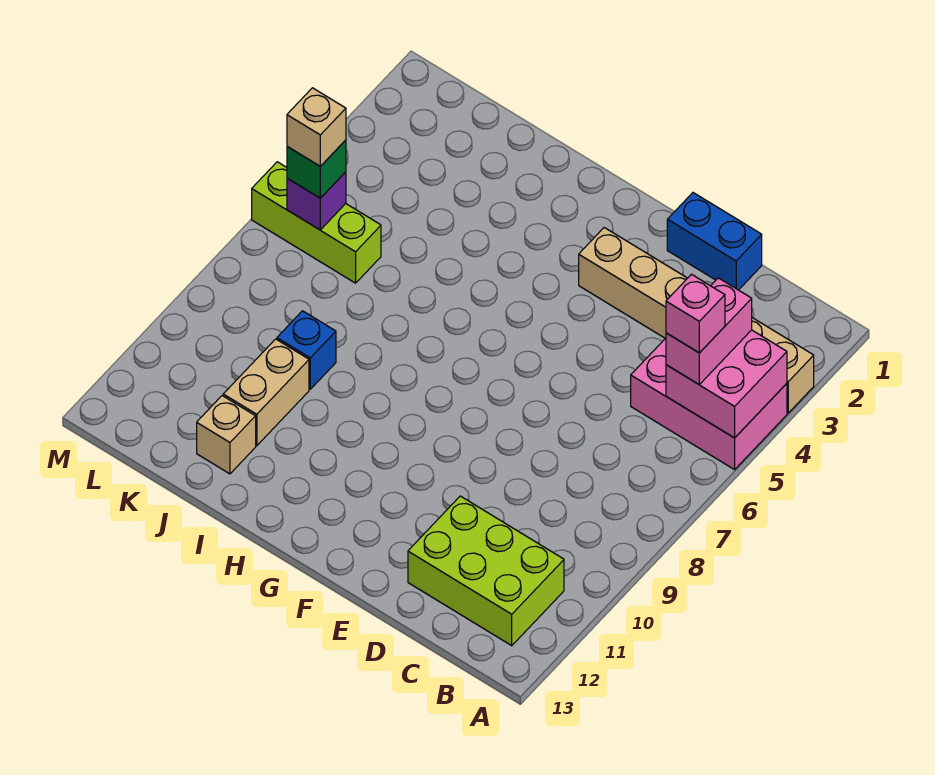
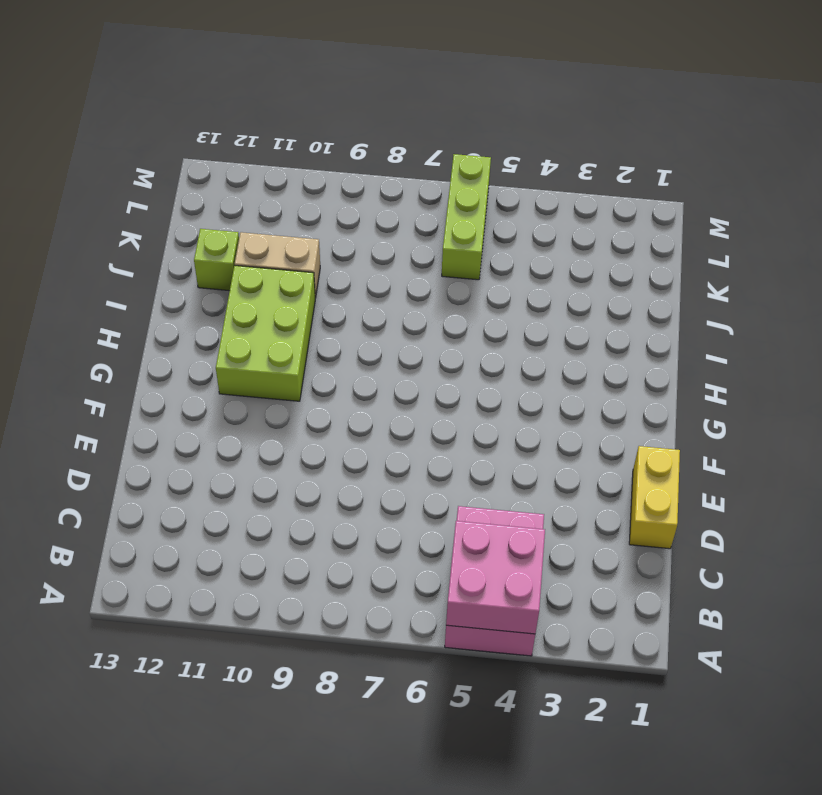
yellow brick D1:E1 level 1 -> blue brick D1:E1 level 1
lime brick G10:I11 level 1 -> lime brick B11:D12 level 1
lime brick J12 level 1 -> tan brick J12 level 1
none -> tan brick A3:F3 level 1
none -> blue brick J9 level 1
none -> purple brick L6 level 2

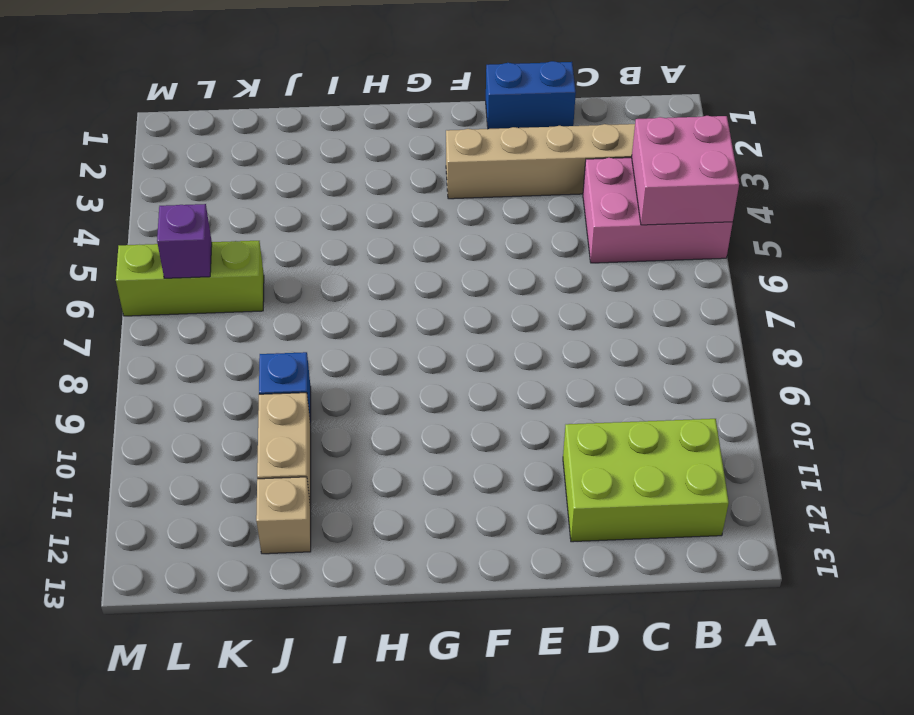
none -> pink brick B4:B5 level 3
none -> green brick L6 level 3
none -> pink brick B5 level 4

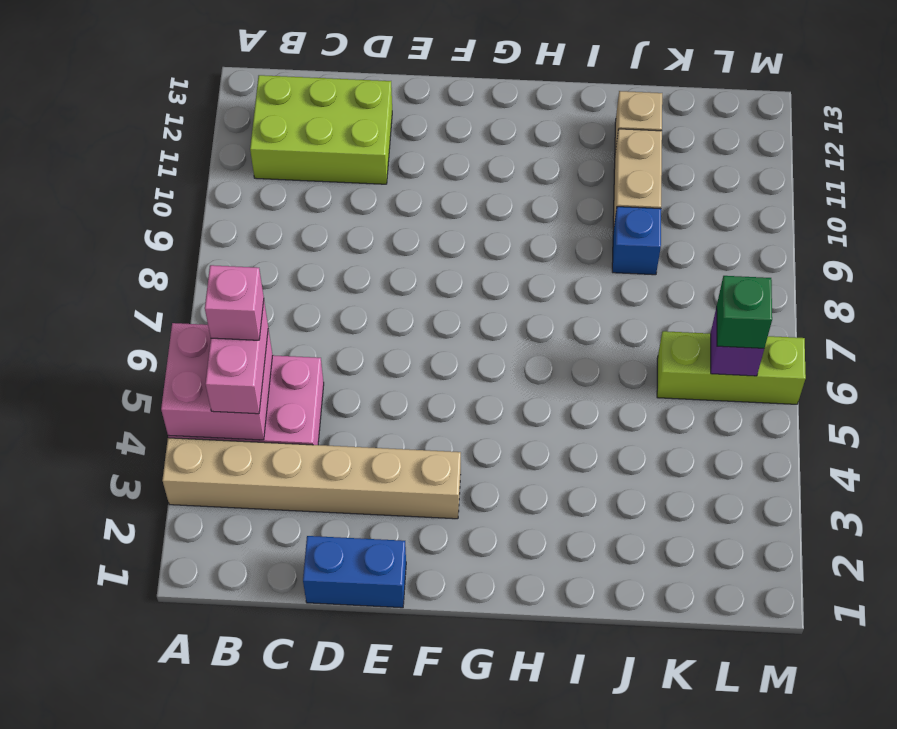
none -> tan brick L6 level 4

